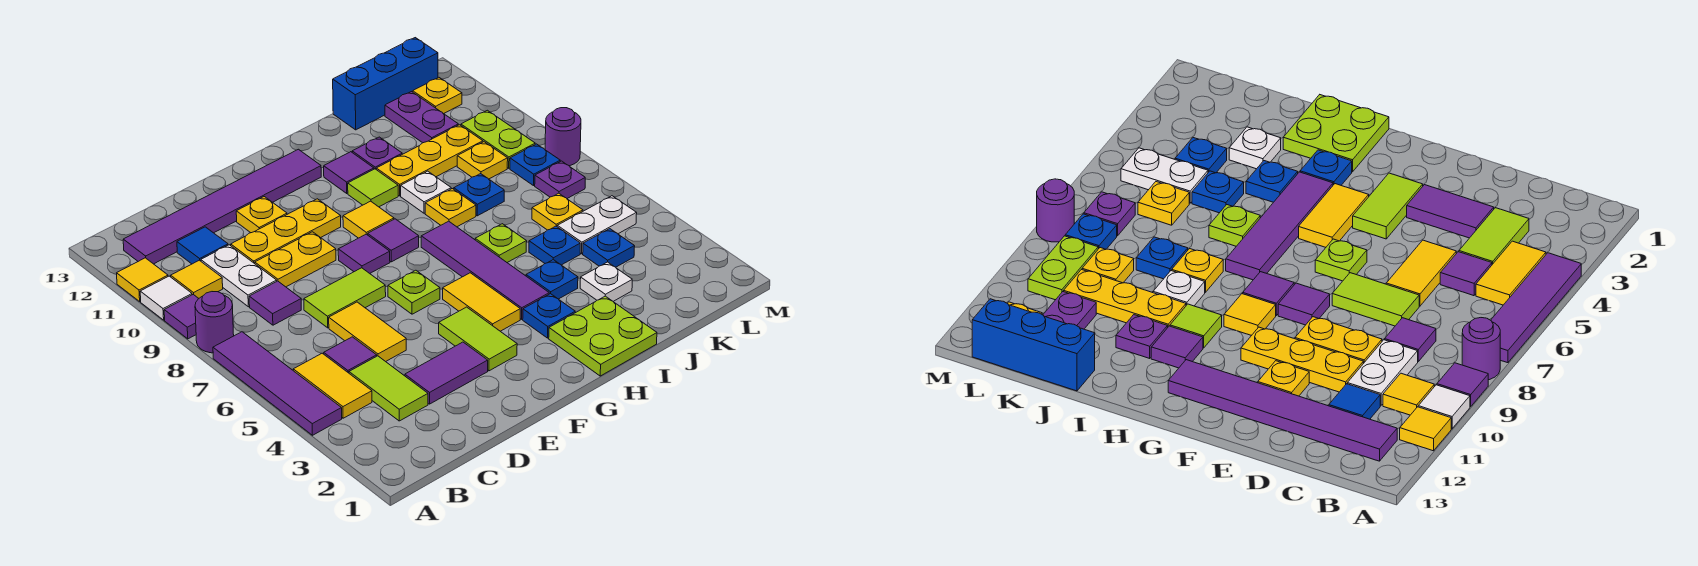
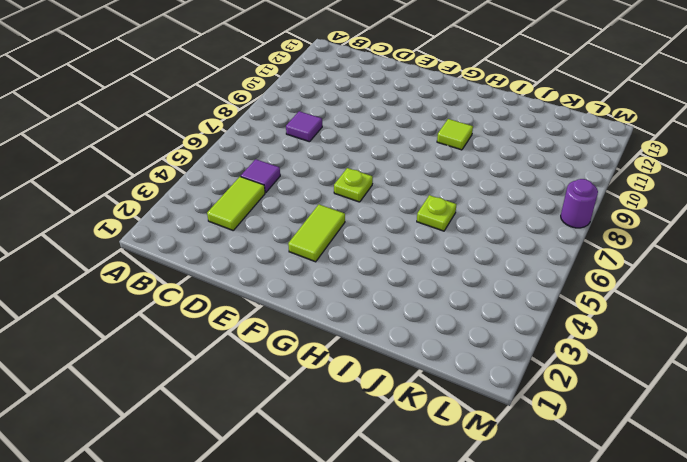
none -> purple tile A4:A7 level 1
none -> purple round brick A8 level 1
none -> purple tile A9 level 1
none -> white tile A10 level 1

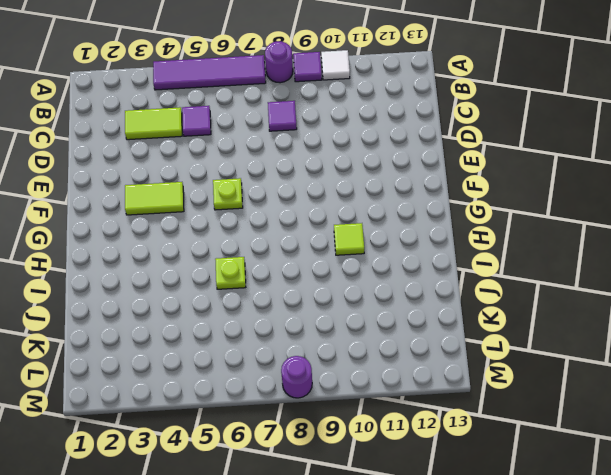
none -> yellow tile A11 level 1
none -> yellow tile B4:B5 level 1
none -> yellow tile B10 level 1
none -> purple tile B12:G12 level 1

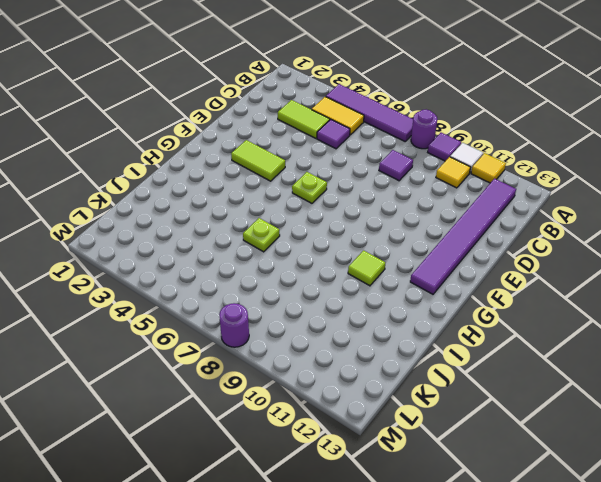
none -> white plate C9:C10 level 1
none -> blue tile C11 level 1
none -> purple tile D3:E3 level 1
none -> yellow tile D5:D6 level 1

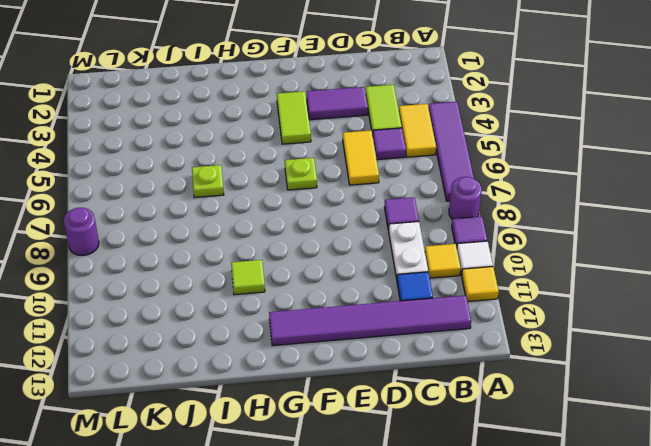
none -> lime tile D7:E7 level 1
none -> yellow plate D9:E9 level 1
none -> yellow plate D10:F10 level 1
none -> yellow plate E11 level 1

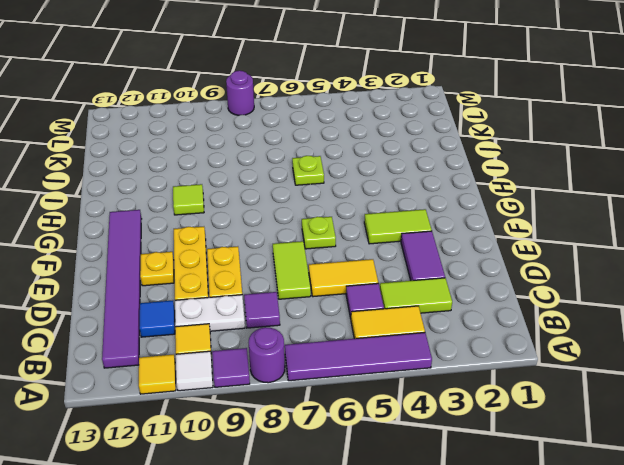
none -> purple tile F8 level 1
none -> yellow tile G4:G5 level 1
none -> purple tile G8 level 1
none -> yellow tile G9 level 1

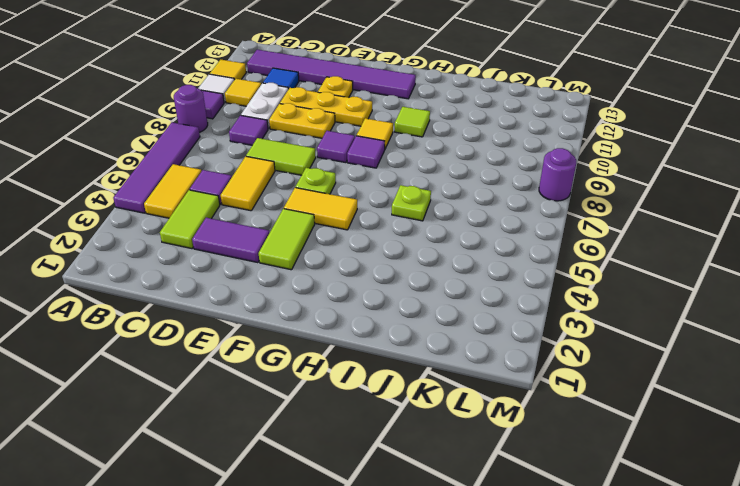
yellow tile F5:G5 level 1 -> yellow tile G4:G5 level 1
none -> lime plate H1:I2 level 1
none -> blue plate H3 level 1
none -> purple tile H4:H7 level 1
none -> purple tile H11 level 1

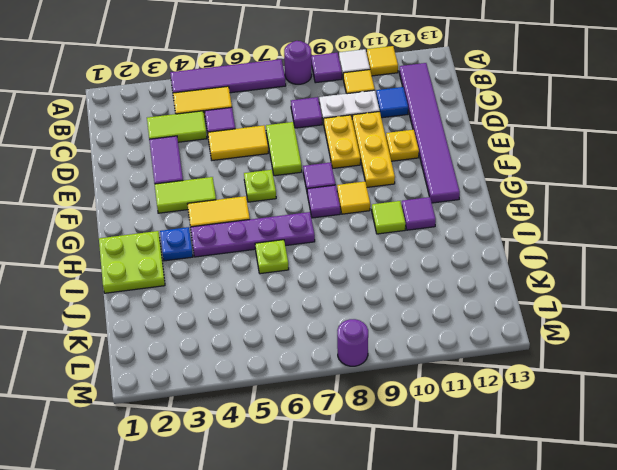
purple plate H4:H7 level 1 -> purple tile H4:H7 level 1
none -> blue plate I4 level 1
none -> yellow plate I8 level 1
none -> white plate I9 level 1
none -> yellow plate I10:K10 level 1

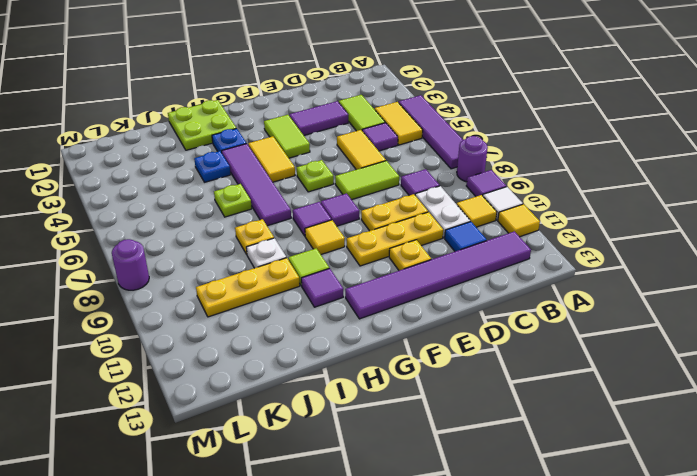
none -> purple plate I11 level 1
none -> white plate J3 level 1
none -> blue plate J5 level 1
none -> blue plate J8 level 1

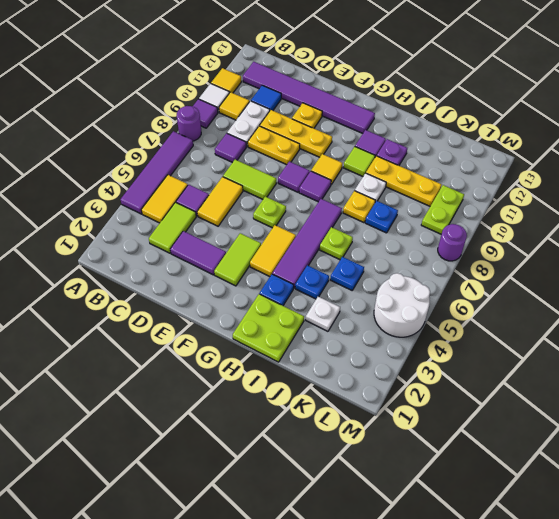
white round brick L4:M5 level 1 -> white plate K5:L5 level 1
none -> blue brick J13:L13 level 1
none -> blue plate K4 level 1
none -> yellow plate K6 level 1
none -> yellow plate K9 level 1

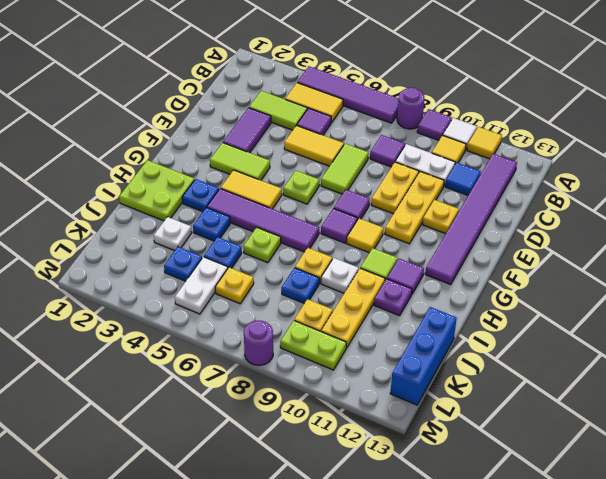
none -> purple plate K11:K12 level 1
none -> purple plate L7 level 1
none -> blue plate L8 level 1
none -> yellow plate L12 level 1

